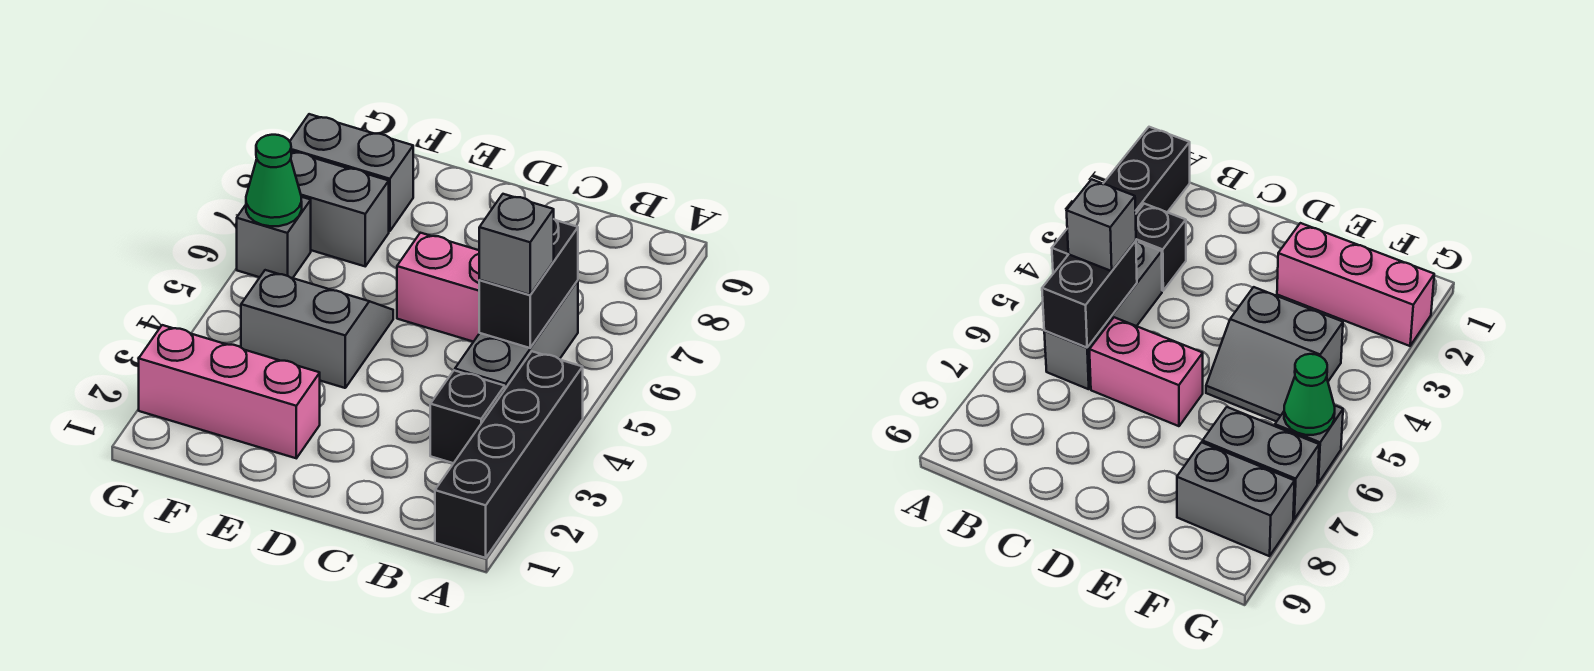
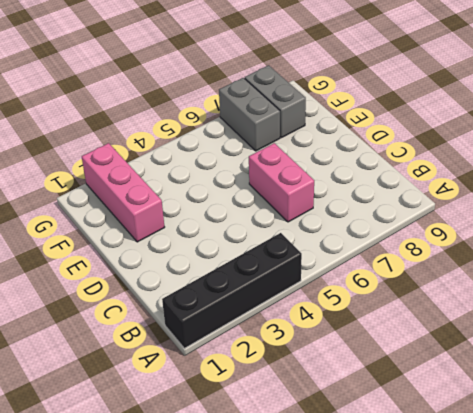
none -> black brick B3 level 1
none -> grey brick B4:B6 level 1
none -> grey slope E4:F5 level 1 top 4

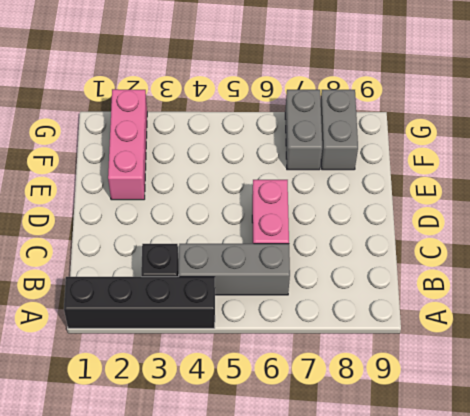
none -> grey slope E4:F5 level 1 top 4
none -> grey brick G6 level 1
none -> black brick B5:B6 level 2

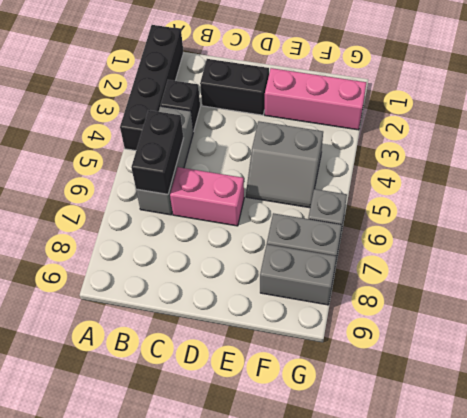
black brick C2:D2 level 1 -> none
none -> green cone G6 level 2
none -> grey brick B5 level 3

